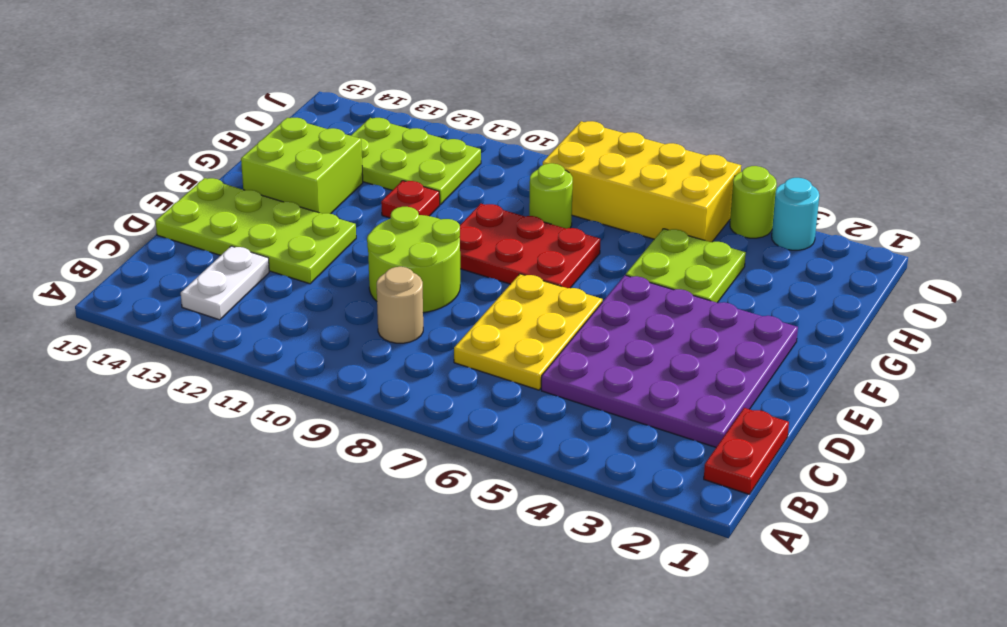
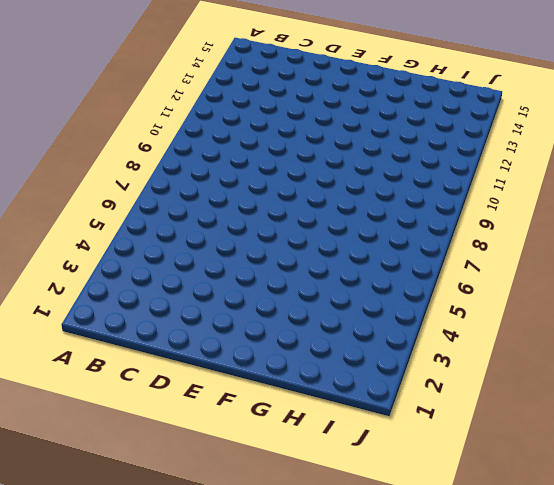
none -> red plate B1:C1 level 1
none -> white plate B13:C13 level 1
none -> purple plate C2:F5 level 1

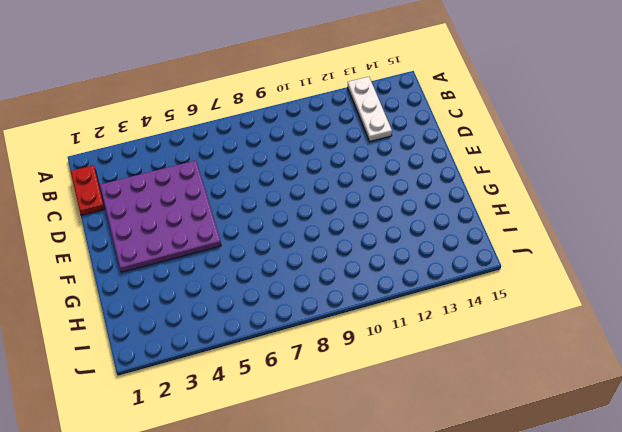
white plate A13:C13 level 1 -> white plate B13:C13 level 1
none -> yellow plate C6:E7 level 1
none -> tan round brick C9 level 1
none -> lime round brick D9:E10 level 1

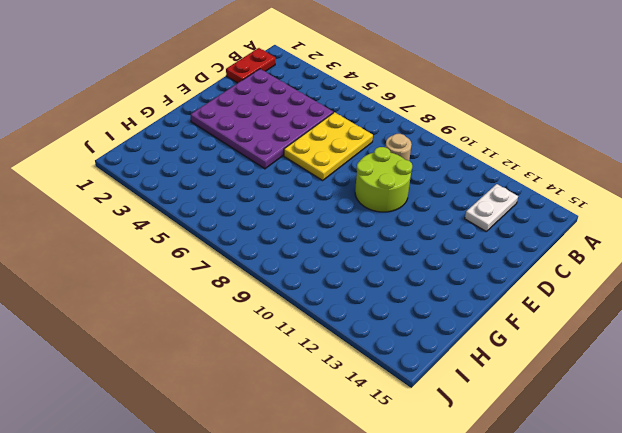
none -> lime plate D12:E15 level 1
none -> red plate F7:G9 level 1
none -> lime brick F13:G14 level 1

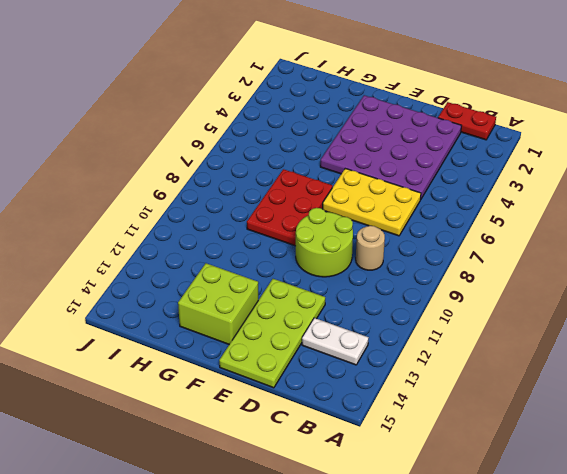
none -> lime plate G4:H5 level 1
none -> red plate G11 level 1
none -> lime round brick H8 level 1

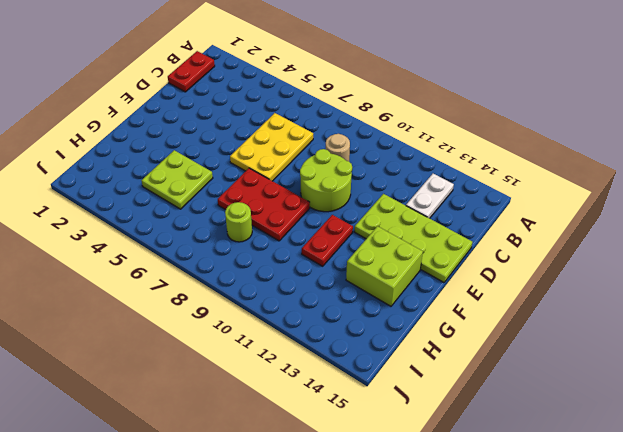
red plate F11:G11 level 1 -> red plate G11 level 1
none -> purple plate C2:F5 level 1
none -> lime plate H11:I13 level 1
none -> yellow brick I5:J8 level 1

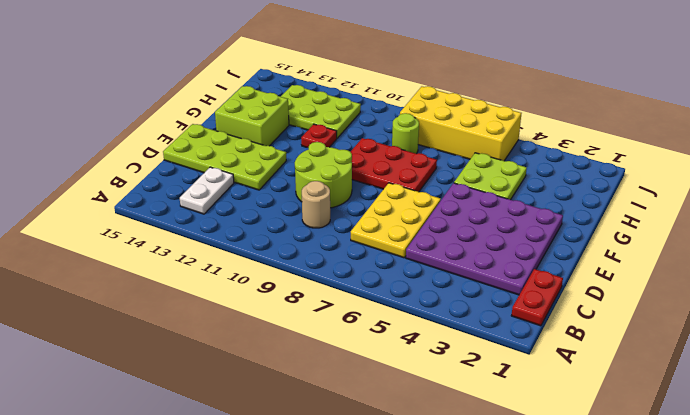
none -> cyan round brick J3 level 1
none -> lime round brick J4 level 1

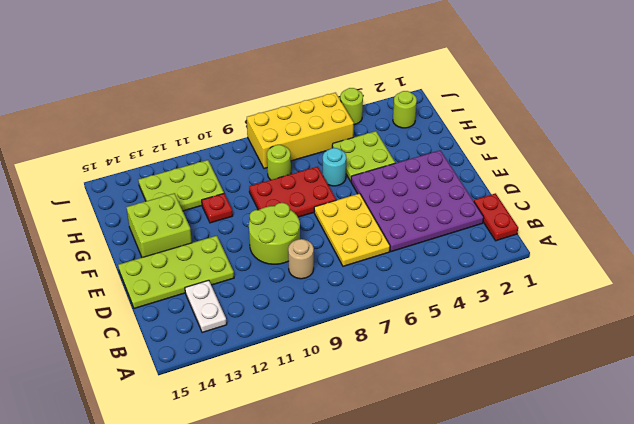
cyan round brick G6 level 1 -> cyan round brick J3 level 1
lime round brick I2 level 1 -> none

